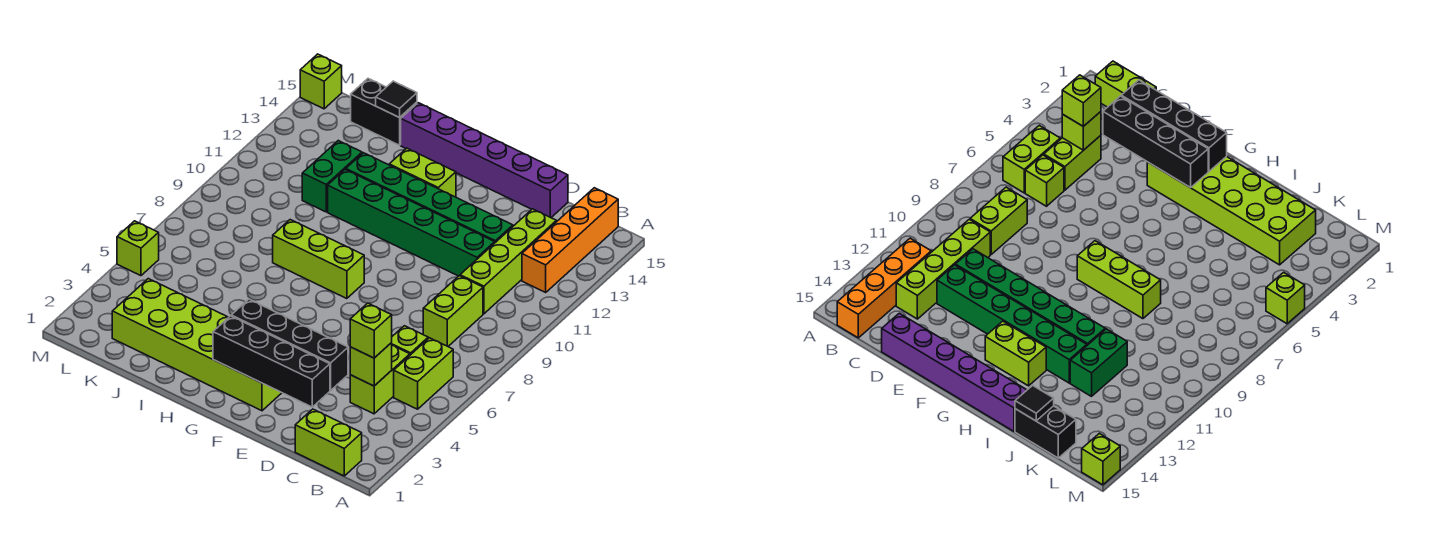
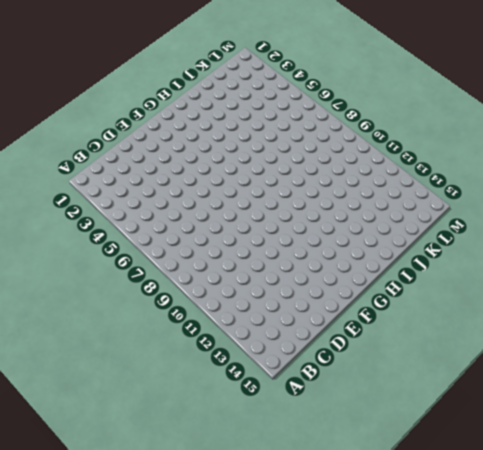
none -> lime brick B1:C1 level 1
none -> lime brick B5:B6 level 1
none -> orange brick B12:B15 level 1

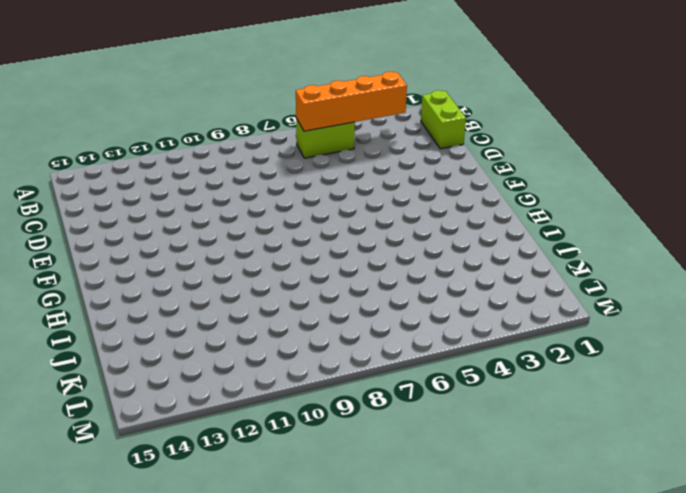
orange brick B3:B6 level 2 -> orange brick B12:B15 level 1
none -> lime brick C4:C5 level 1
none -> lime brick C6 level 1
none -> lime brick C8:C9 level 1

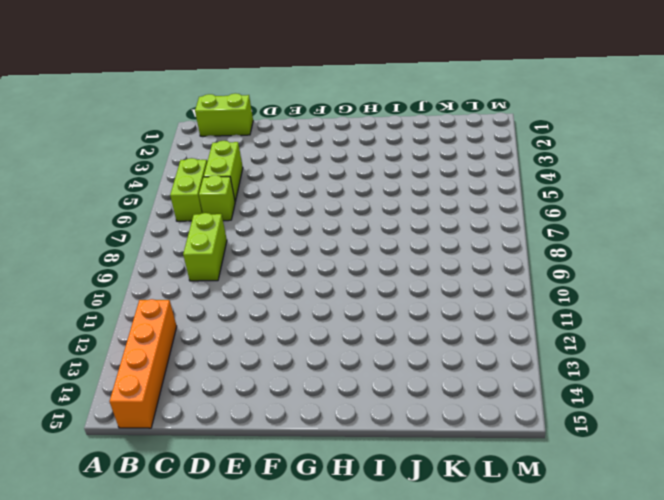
none -> lime brick C10:C13 level 1
none -> green brick D11:I11 level 1
none -> green brick D12:I12 level 1

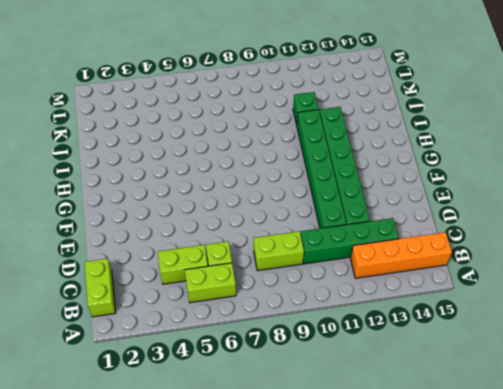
green brick C10:C13 level 1 -> lime brick C10:C13 level 1
green brick J11 level 1 -> green brick J11:J12 level 1
none -> purple brick D15:I15 level 1
none -> lime brick F2:K3 level 1
none -> lime brick G8:I8 level 1

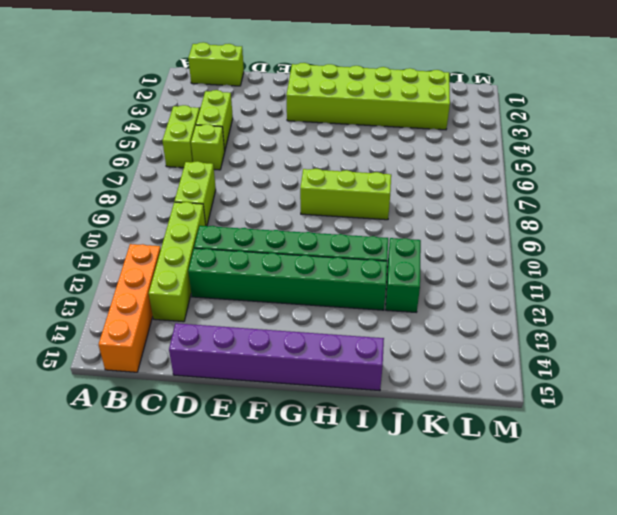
none -> lime brick G13:H13 level 1
none -> black brick J15:K15 level 1
none -> lime brick M5 level 1

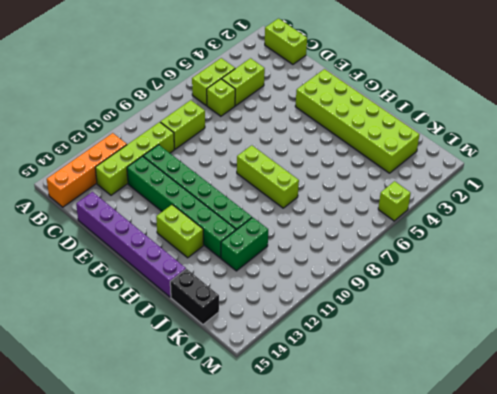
none -> lime brick M15 level 1
none -> lime brick C4 level 2
none -> black brick D2:G2 level 2

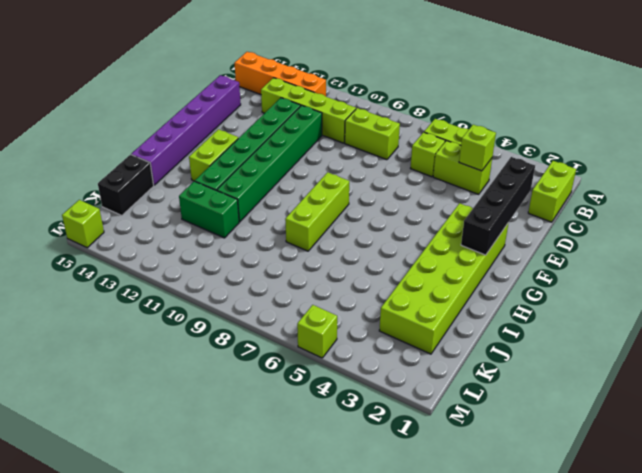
none -> black brick D3:G3 level 2
none -> black tile J15 level 2
none -> lime brick C4 level 3

